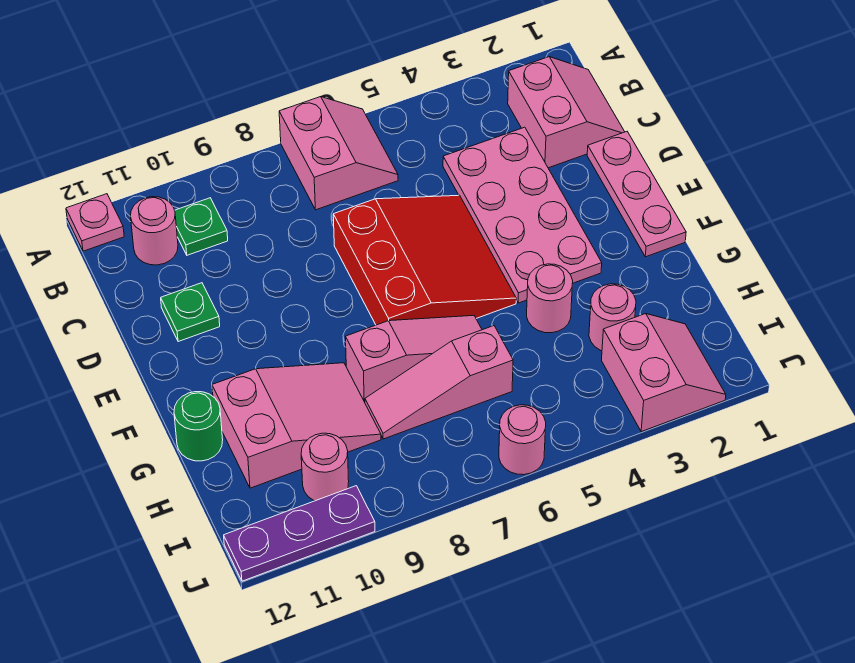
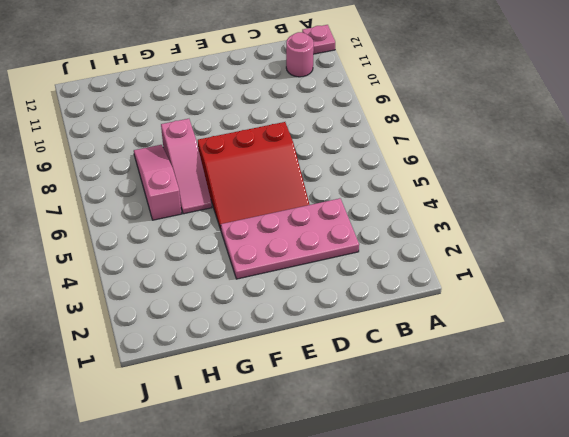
none -> pink slope A6:B7 level 1 top 7
none -> pink slope B1:C2 level 1 top 2
none -> green plate B10 level 1

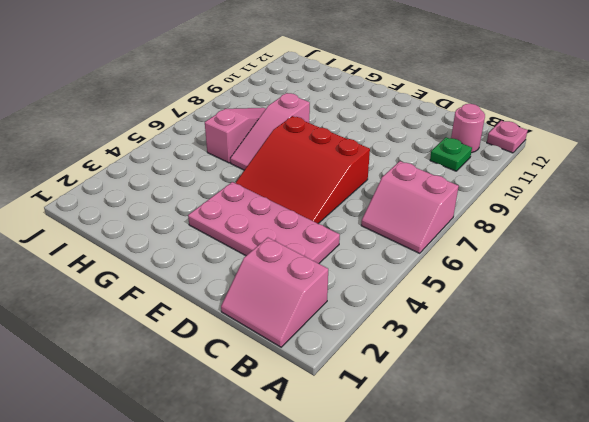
none -> pink plate D1:F1 level 1
none -> green plate D11 level 1
none -> pink round brick G4 level 1

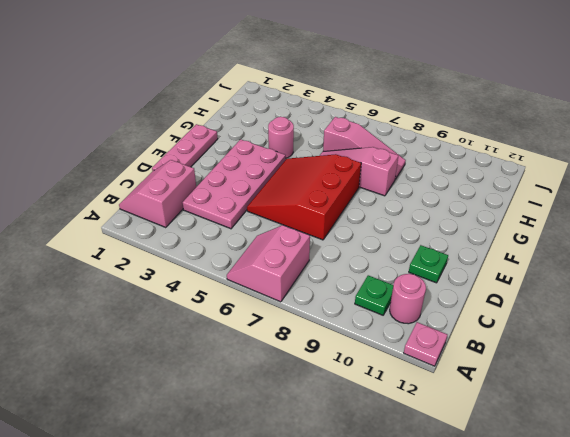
none -> pink slope G9:H11 level 1 top 11
none -> green round brick G12 level 1
none -> pink round brick H3 level 1

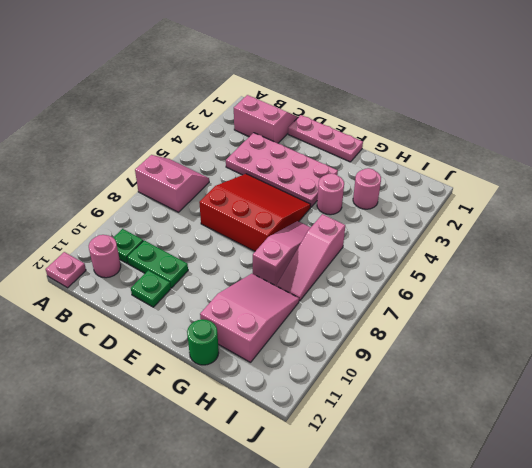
green plate C10:D10 level 1 -> none
none -> pink slope I2:J3 level 1 top 3
none -> pink round brick I10 level 1
none -> pink round brick J6 level 1

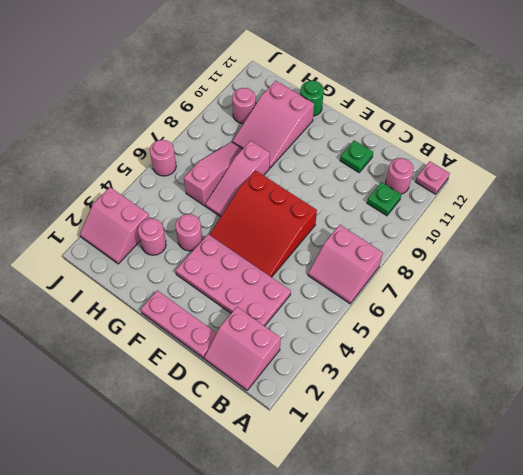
none -> purple plate J10:J12 level 1

